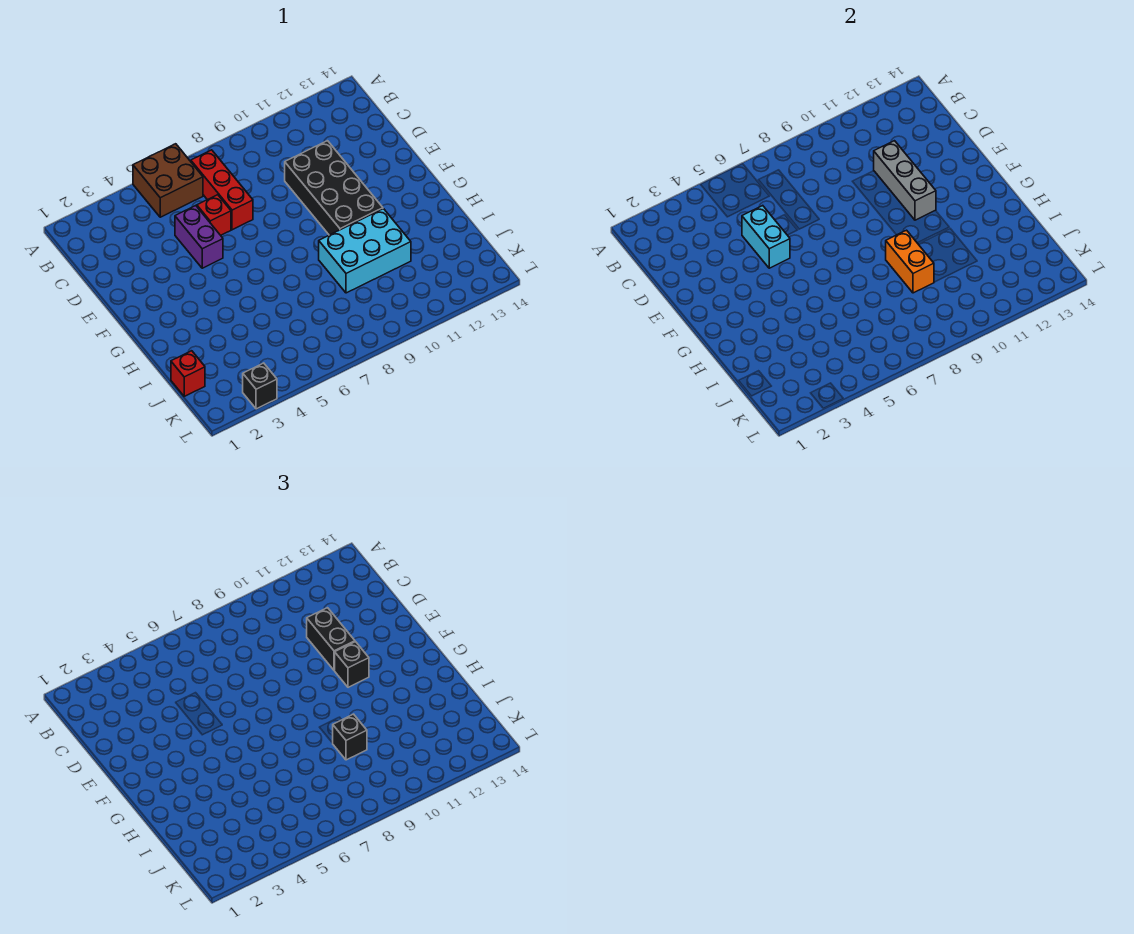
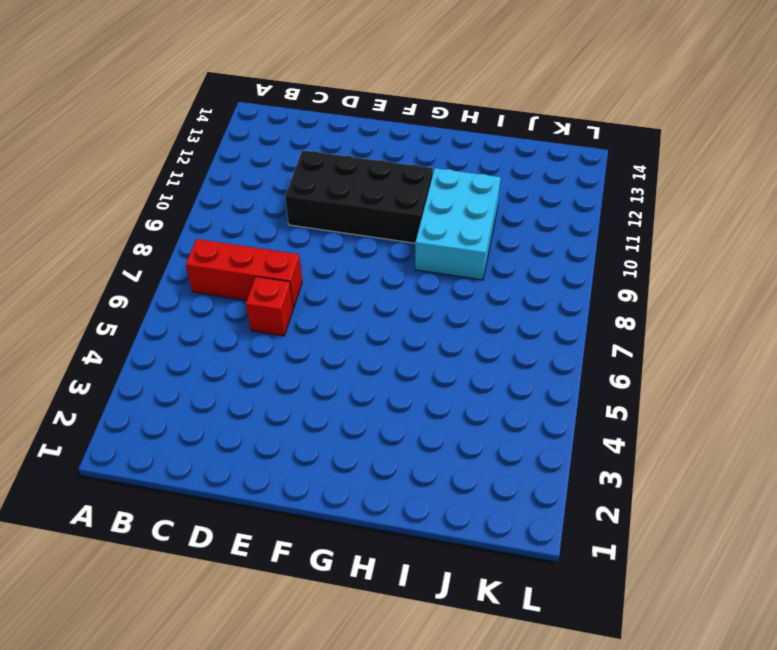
none -> brown brick A5:B6 level 1
none -> purple brick D5:E5 level 1
none -> red brick J1 level 1

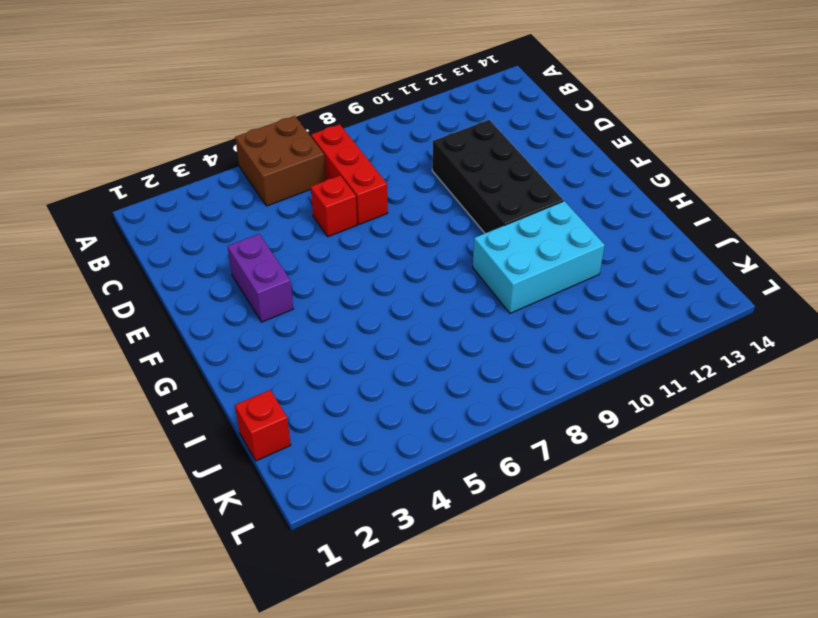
purple brick E3:F3 level 1 -> purple brick D5:E5 level 1
none -> black brick L3 level 1
none -> cyan brick D5:E5 level 2
none -> grey brick D11:F11 level 2

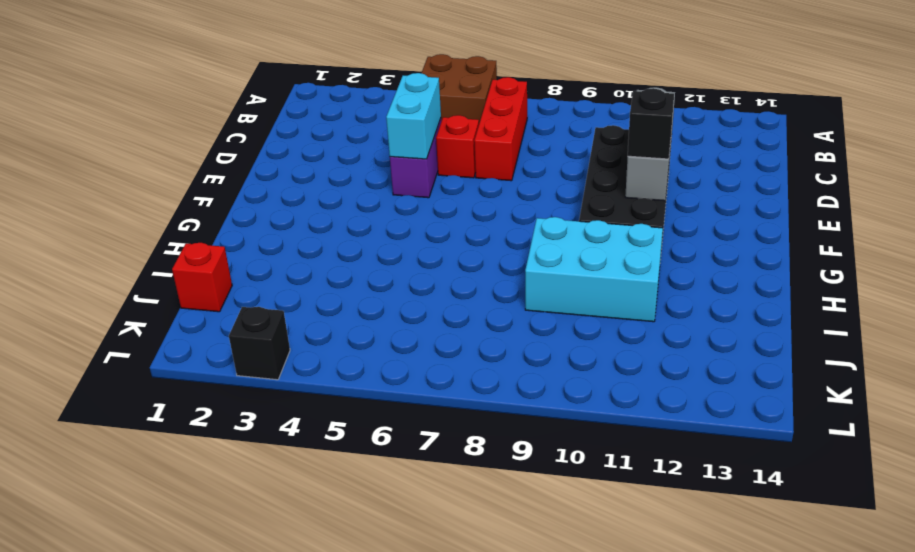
none -> orange brick H9:I9 level 2
none -> black brick D11:E11 level 3
none -> black brick I9 level 3

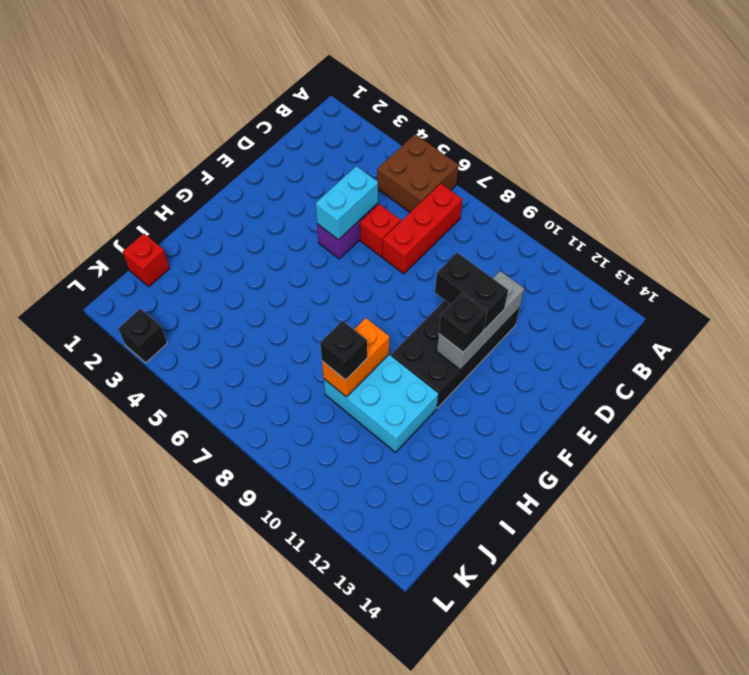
black brick E10:E11 level 3 -> black brick D11:E11 level 3

